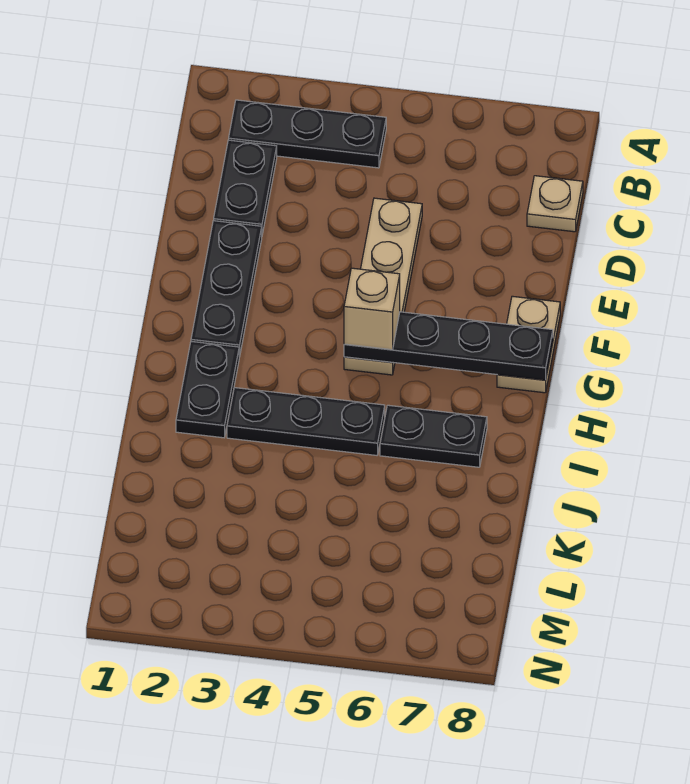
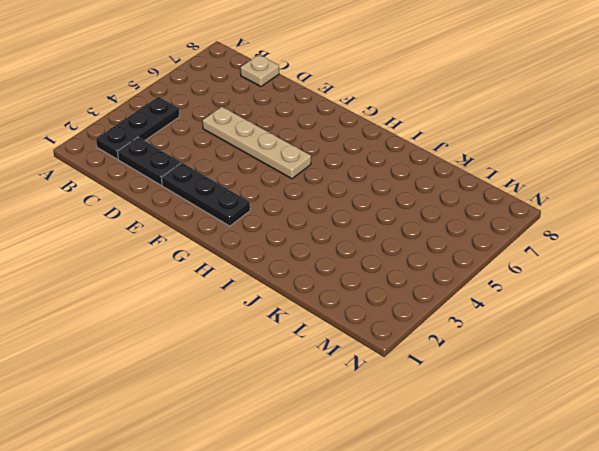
none -> tan plate F8:G8 level 1
none -> black plate H2:I2 level 1

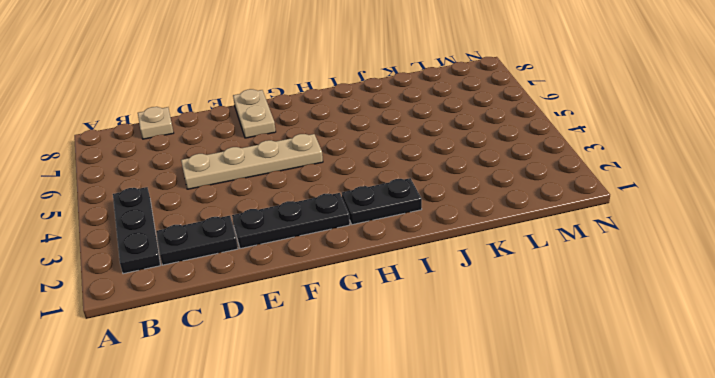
tan plate F7:F8 level 1 -> tan plate F8:G8 level 1
none -> black plate I3:I5 level 1
none -> black plate I6:I7 level 1

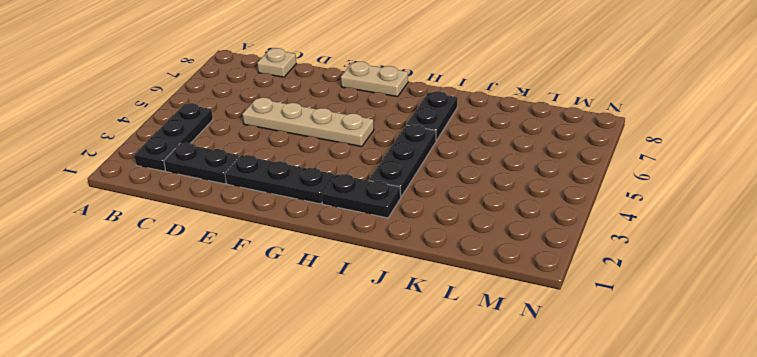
none -> black plate G5:G8 level 2
none -> tan brick G5 level 3

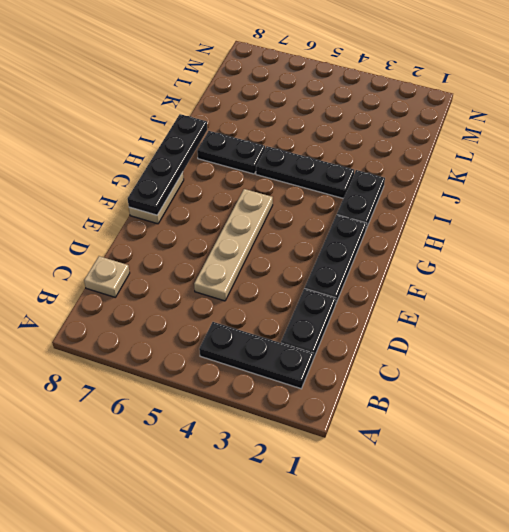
black plate F8:I8 level 2 -> black plate G5:G8 level 2
none -> tan brick G5 level 3

